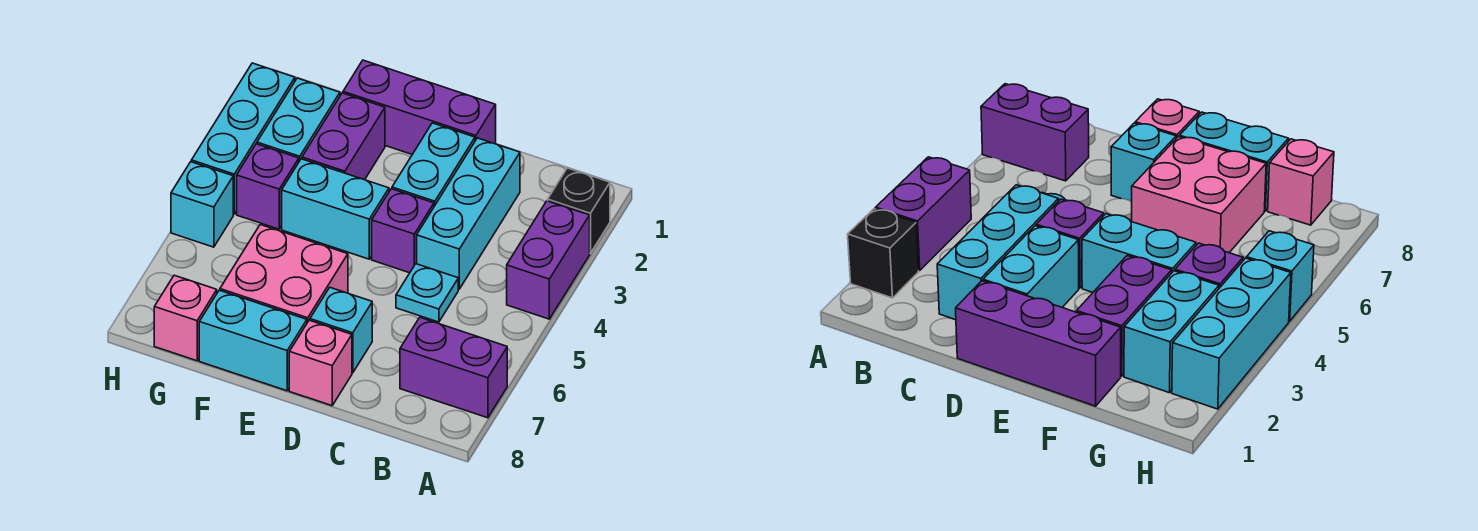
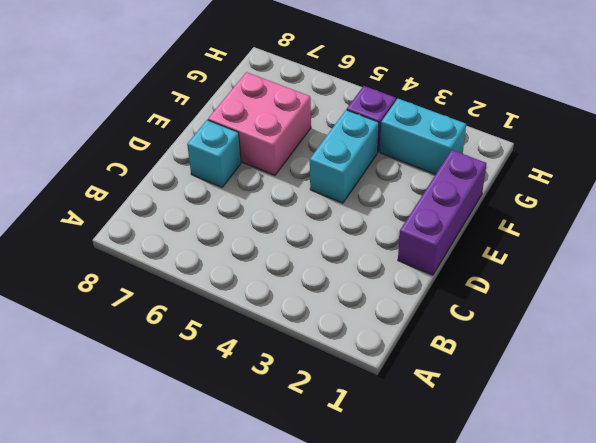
none -> black brick A2 level 1
none -> purple brick A3:A4 level 1
none -> purple brick A7:B7 level 1

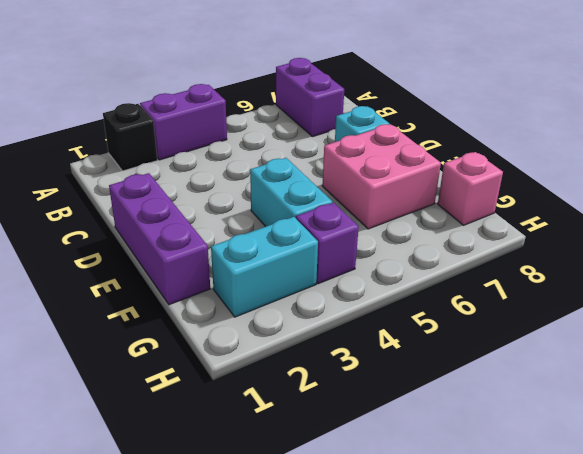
none -> cyan brick C2:C4 level 1
none -> cyan plate C5 level 1
none -> cyan brick D2:D3 level 1

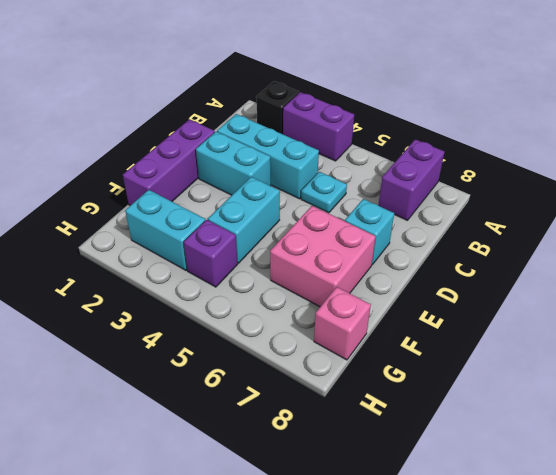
none -> purple brick D4 level 1
none -> pink brick D8 level 1
none -> cyan brick E8:F8 level 1

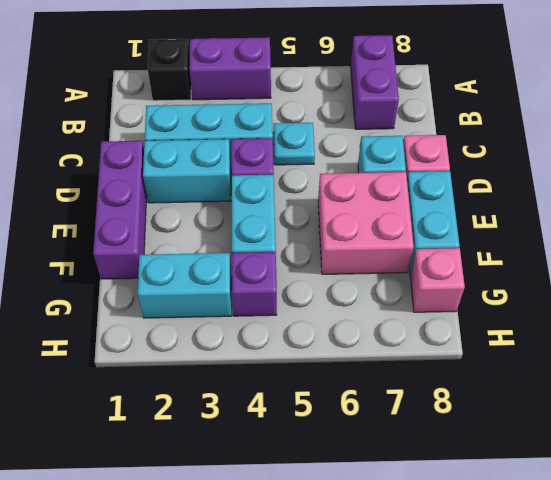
none -> purple brick F2:F3 level 1
none -> cyan brick H2:H4 level 1
none -> cyan brick H5 level 1

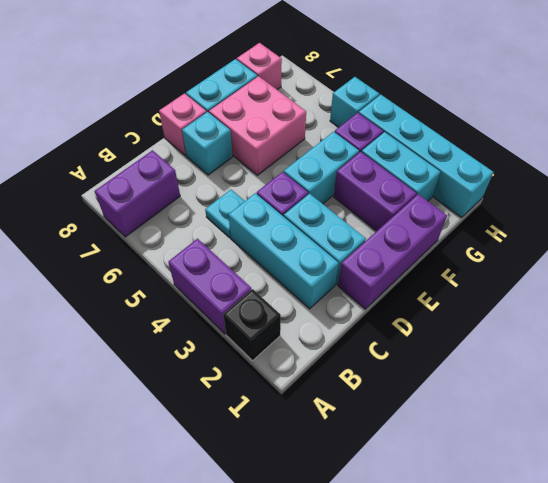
cyan brick H1:H4 level 1 -> cyan brick H2:H4 level 1

